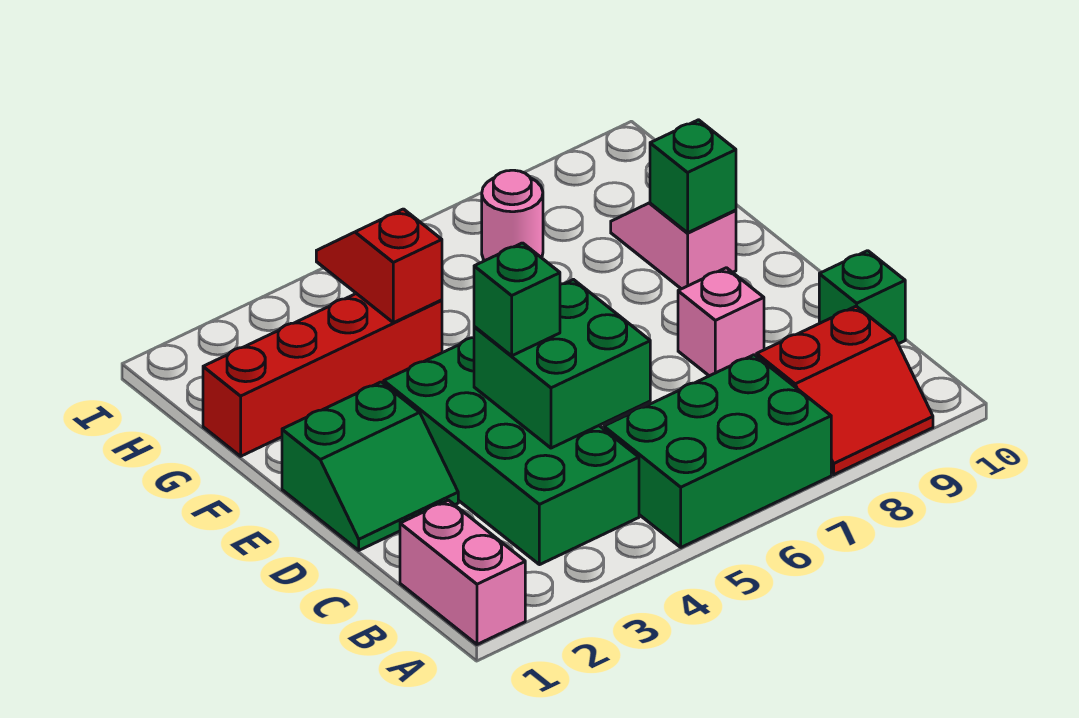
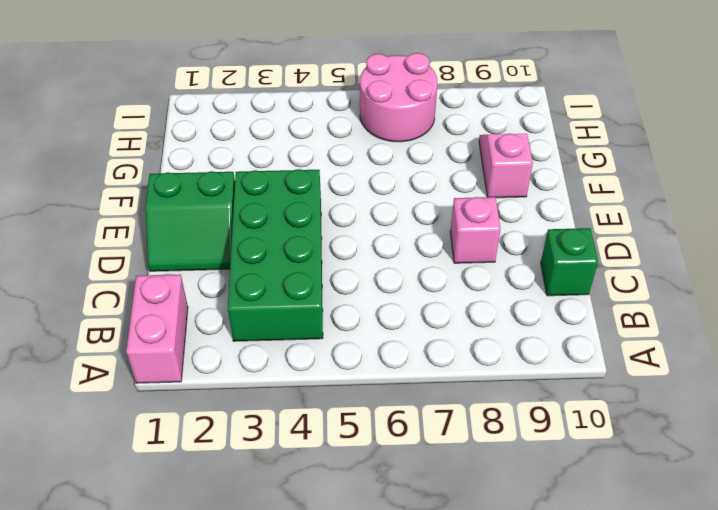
pink round brick H6:I7 level 1 -> pink round brick H7 level 1
none -> green brick A5:B7 level 1
none -> red slope A8:B9 level 1 top B
none -> red brick G1:G4 level 1

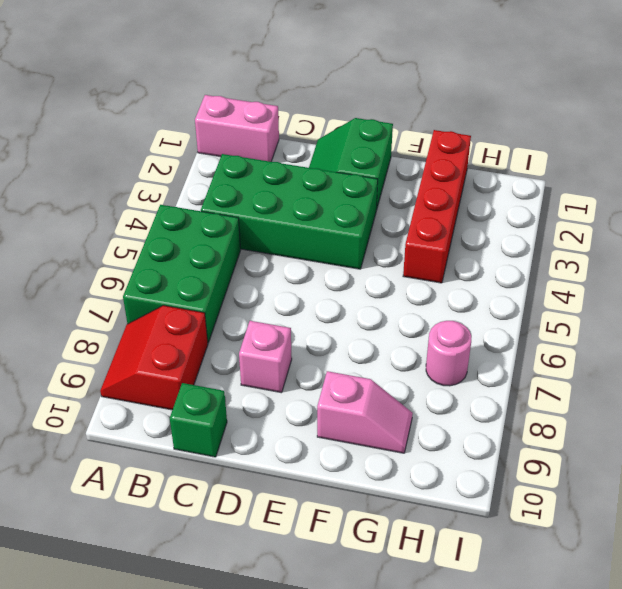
none -> green brick C4:D5 level 2
none -> green brick F9 level 2
none -> red slope G4:H4 level 2 top G

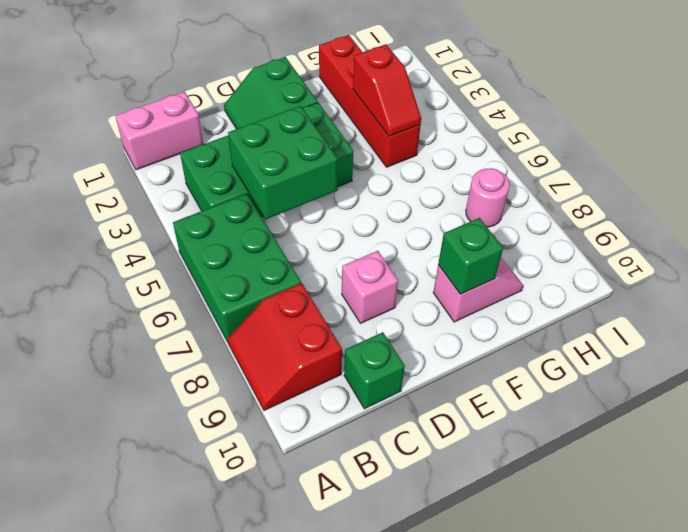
red slope G3:G4 level 2 top 3 -> red slope G4:H4 level 2 top G
none -> green brick D4 level 3

